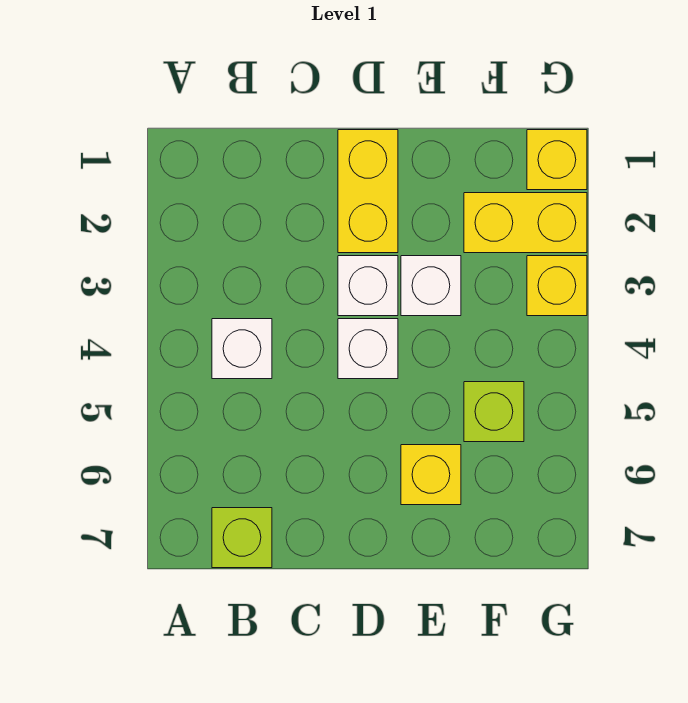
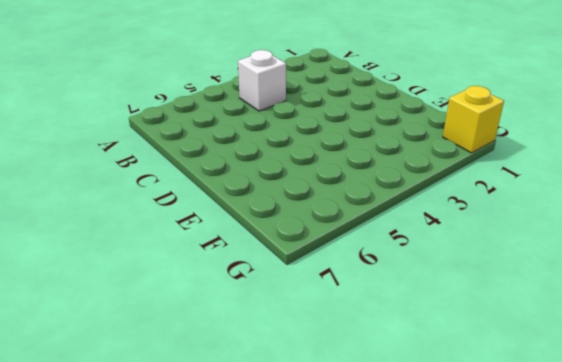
none -> lime brick B7 level 1
none -> yellow brick D1:D2 level 1

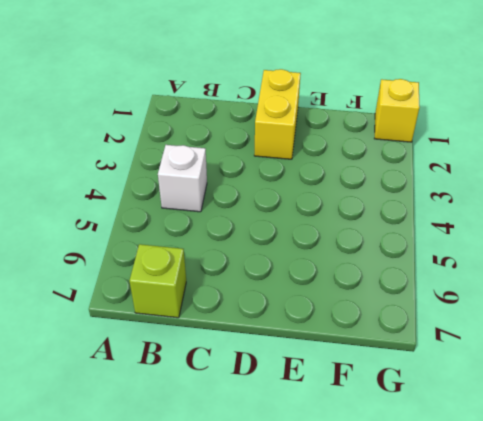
none -> white brick D3 level 1
none -> white brick D4 level 1

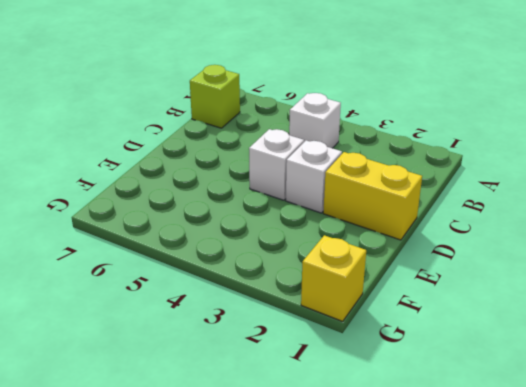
none -> white brick E3 level 1
none -> yellow brick E6 level 1

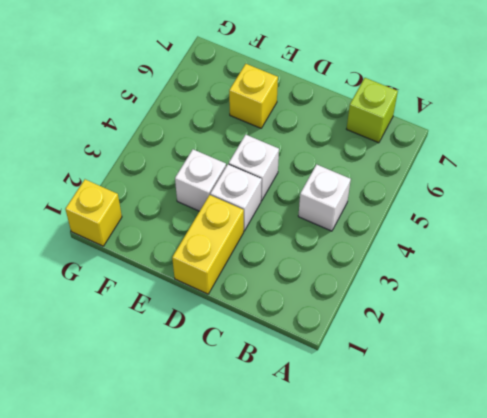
none -> yellow brick F2:G2 level 1
none -> lime brick F5 level 1

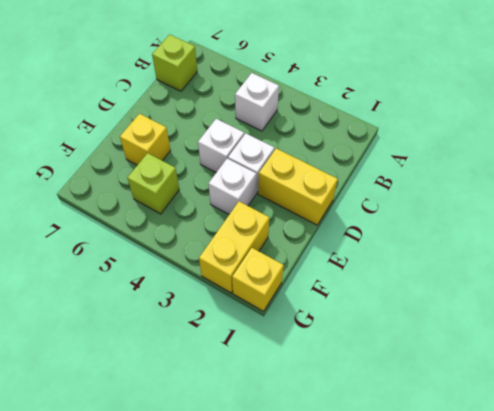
none -> yellow brick G3 level 1

